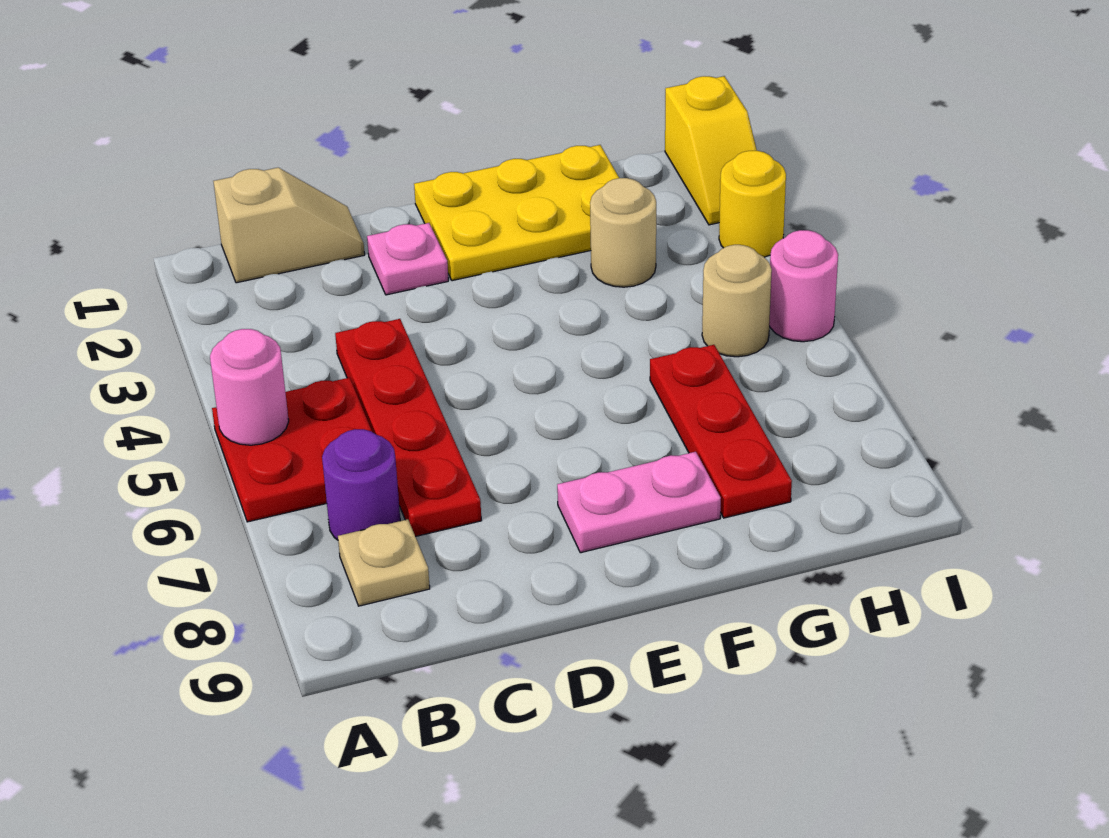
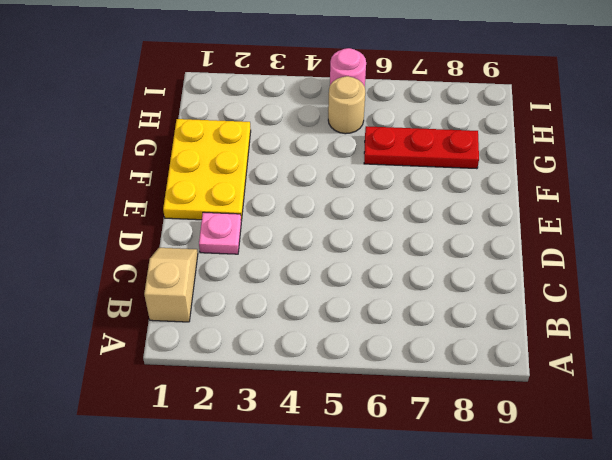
none -> red plate A5:B6 level 1
none -> purple round brick B7 level 1
none -> tan plate B8 level 1

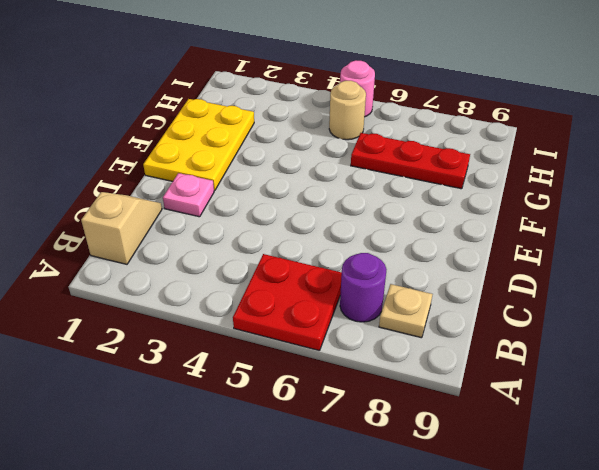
none -> red plate C4:C7 level 1
none -> pink plate E8:F8 level 1
none -> tan round brick G3 level 1

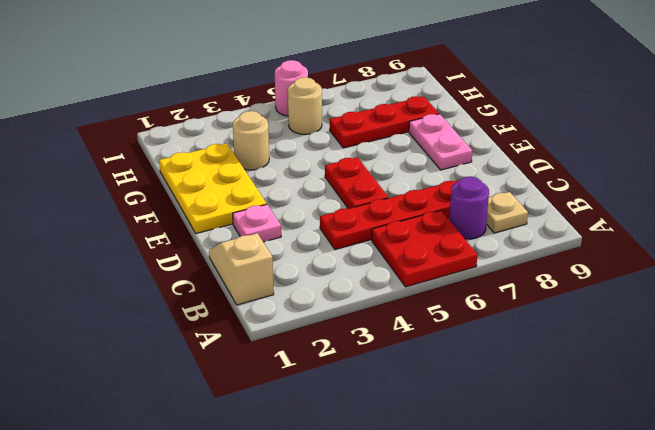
red plate D5:E5 level 1 -> none
none -> yellow slope I1:I2 level 1 top 1
none -> yellow round brick I3 level 1
none -> pink round brick A5 level 2

